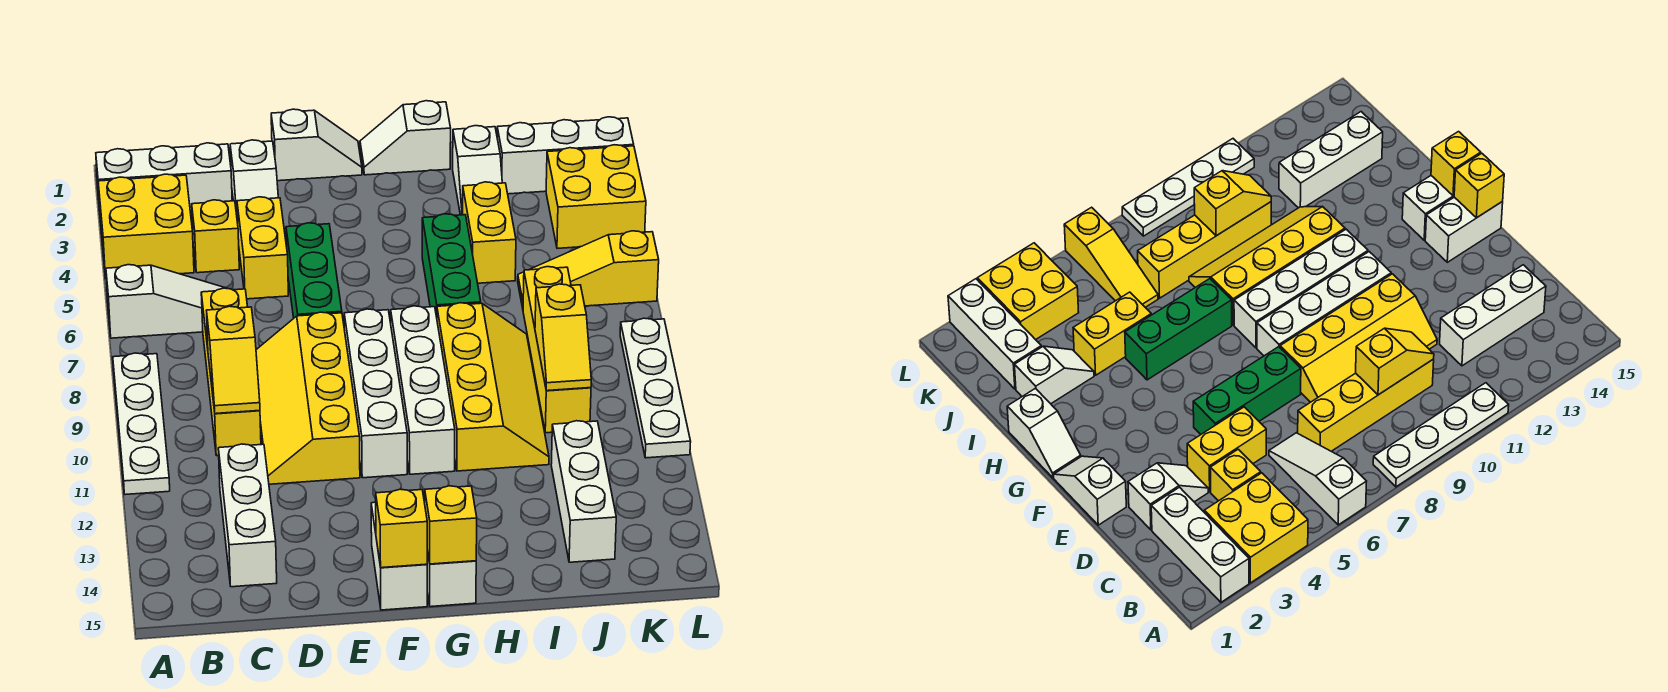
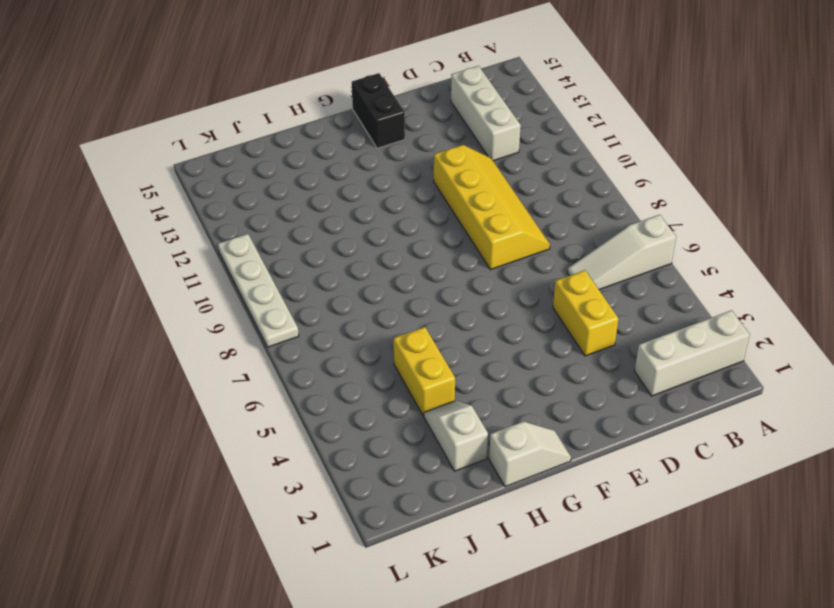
black brick F14:F15 level 1 -> white brick F14:F15 level 1
none -> yellow brick A3:B4 level 1
none -> white plate A8:A11 level 1
none -> yellow brick C4 level 1
none -> yellow brick C7:C10 level 1

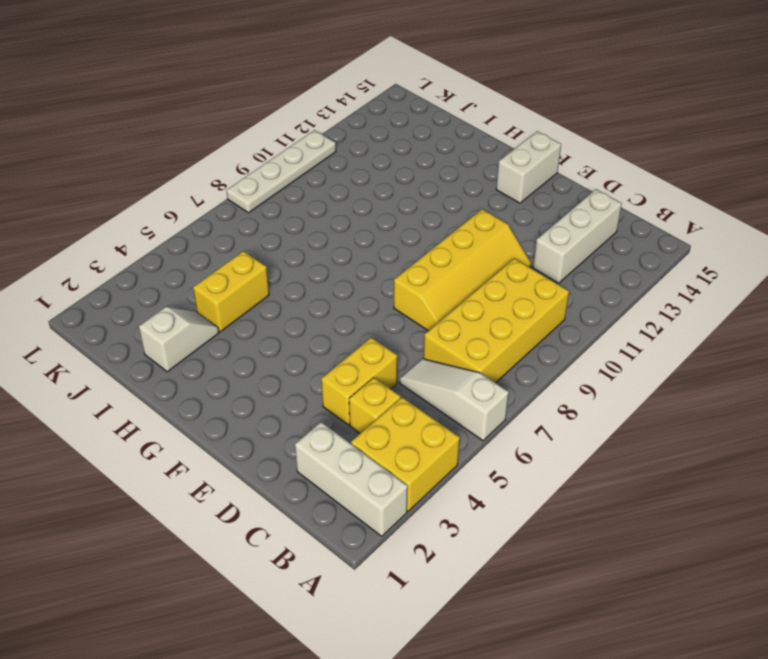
yellow brick B7:C10 level 1 -> yellow brick C7:C10 level 1
none -> white plate A8:A11 level 1
none -> white slope D2:D3 level 1 top 2
none -> white slope E1:F1 level 1 top E
none -> green brick E5:E7 level 1

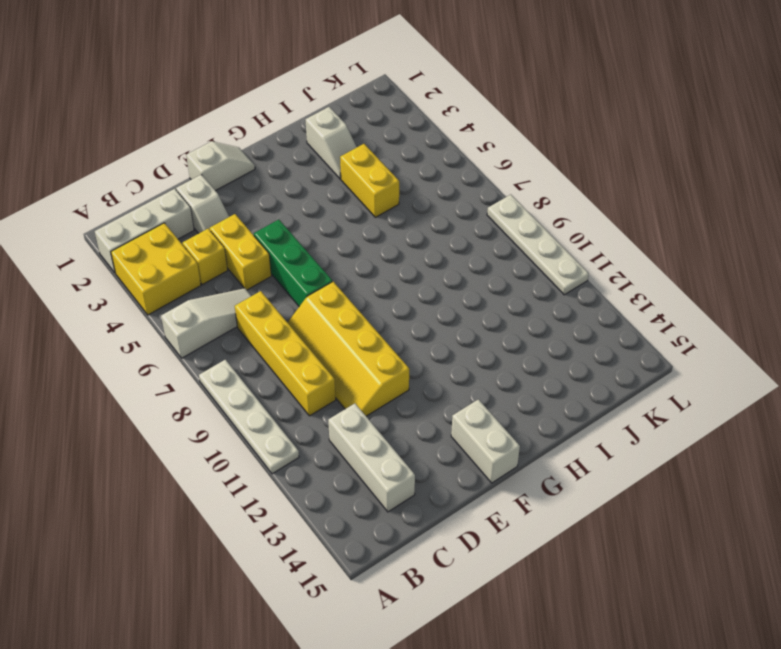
none -> white brick F8:F11 level 1
none -> white slope G1:H1 level 1 top H
none -> white brick G8:G11 level 1
none -> white brick G14:G15 level 1

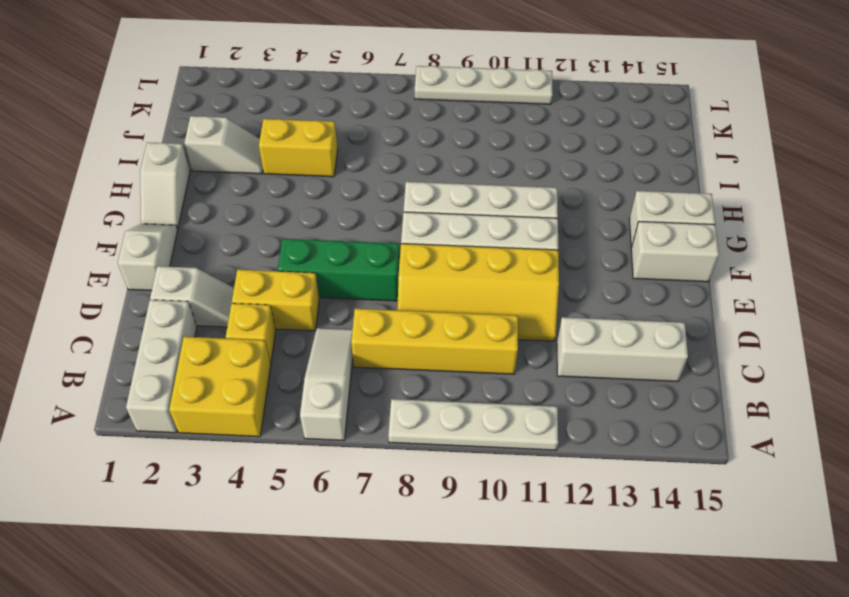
none -> green brick H5:H7 level 1
none -> yellow slope H8:I11 level 1 top H
none -> white brick J2:L2 level 1
none -> yellow slope J6:L6 level 1 top L

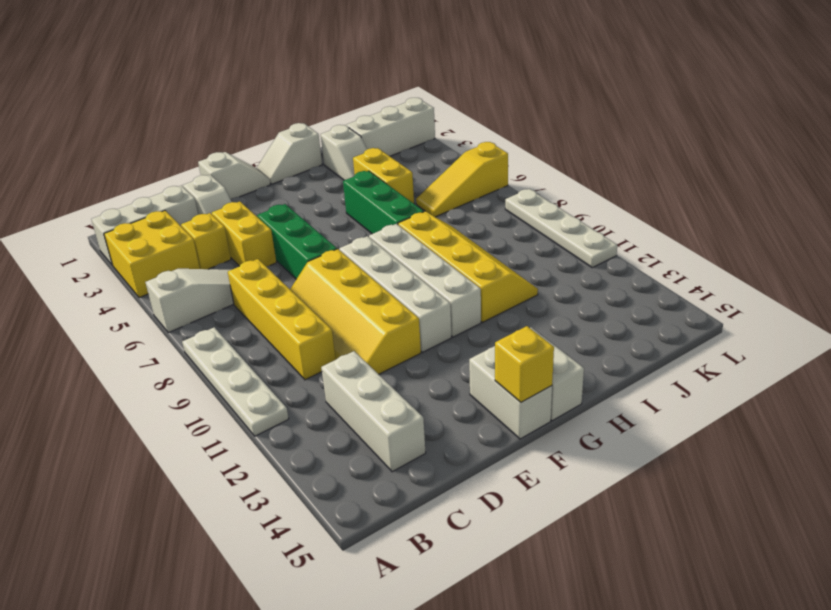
none -> yellow brick J7:J10 level 1
none -> white brick J12:J14 level 1
none -> yellow brick K3:L4 level 1
none -> yellow slope C9:C10 level 2 top 9

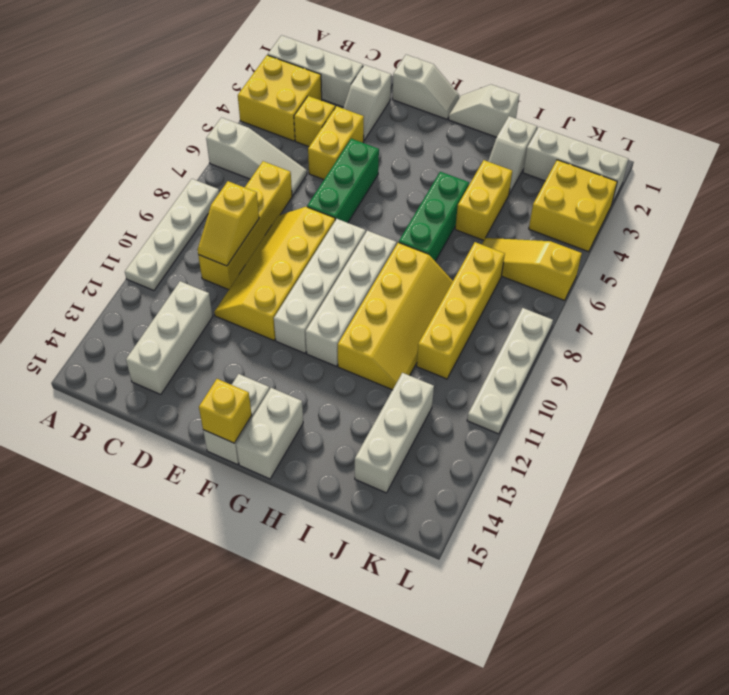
none -> yellow brick G15 level 2
none -> yellow slope J9:J10 level 2 top 9

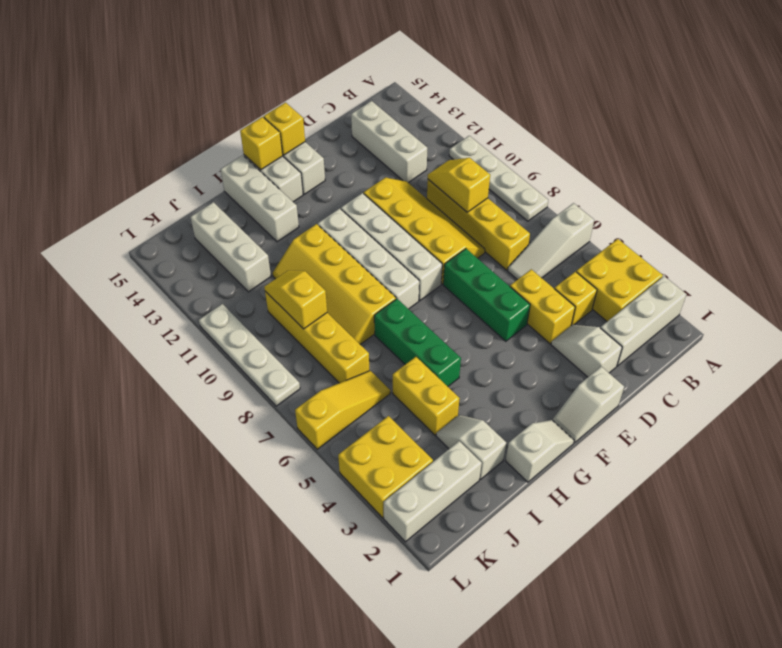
white brick H13:H15 level 1 -> none

